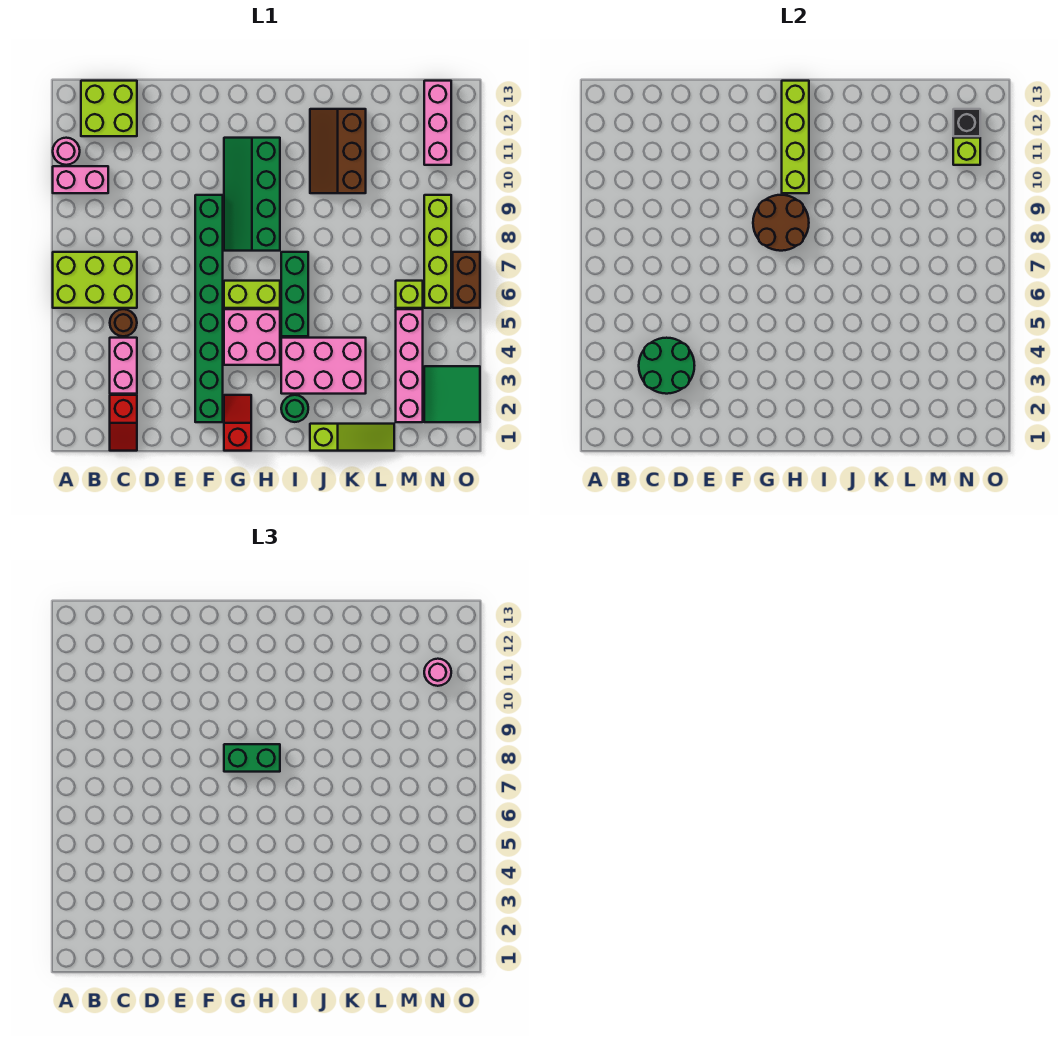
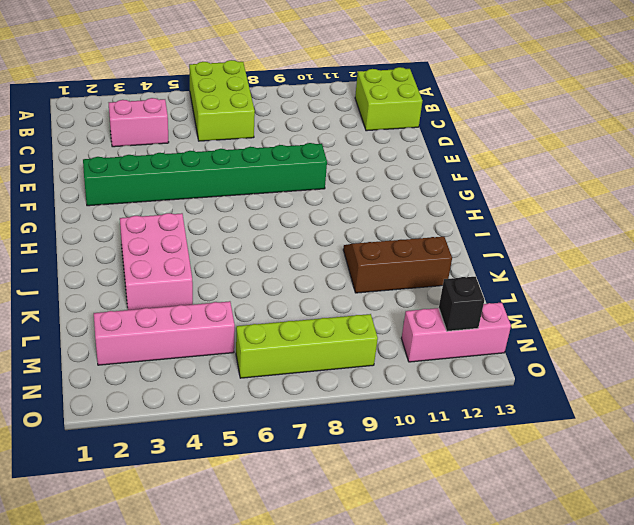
none -> pink brick A10:B10 level 1
none -> pink round brick A11 level 1
none -> red slope C1:C2 level 1 top 2
none -> brown round brick C5 level 1

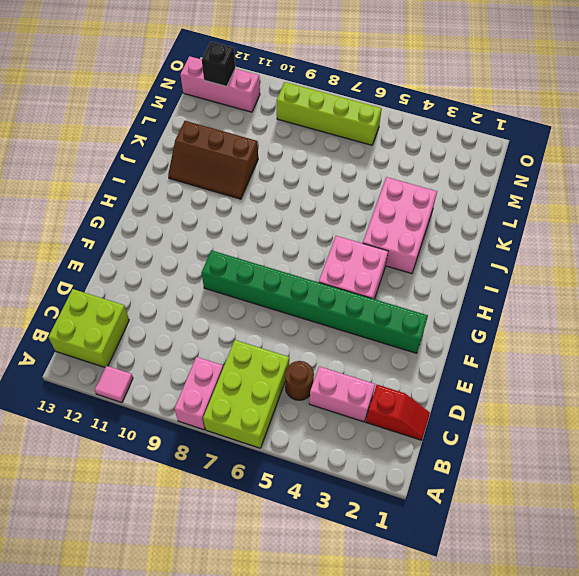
pink brick A8:B8 level 1 -> pink brick A10:B10 level 1
pink tile A11 level 1 -> pink round brick A11 level 1
none -> red slope G1:G2 level 1 top 1
none -> lime brick G6:H6 level 1
none -> green slope G8:H11 level 1 top H
none -> green round brick I2 level 1

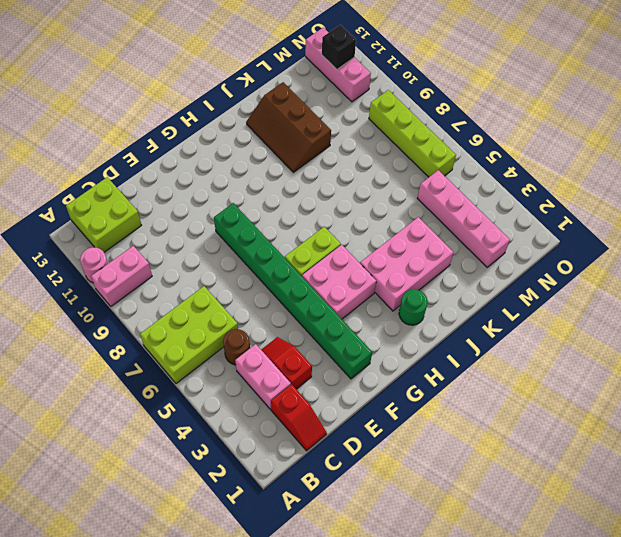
red slope D3:D4 level 1 top 3 -> red slope G1:G2 level 1 top 1
none -> green slope G8:H11 level 1 top H
none -> green brick I5:I7 level 1
none -> lime slope J1:L1 level 1 top J
none -> lime brick M6 level 1

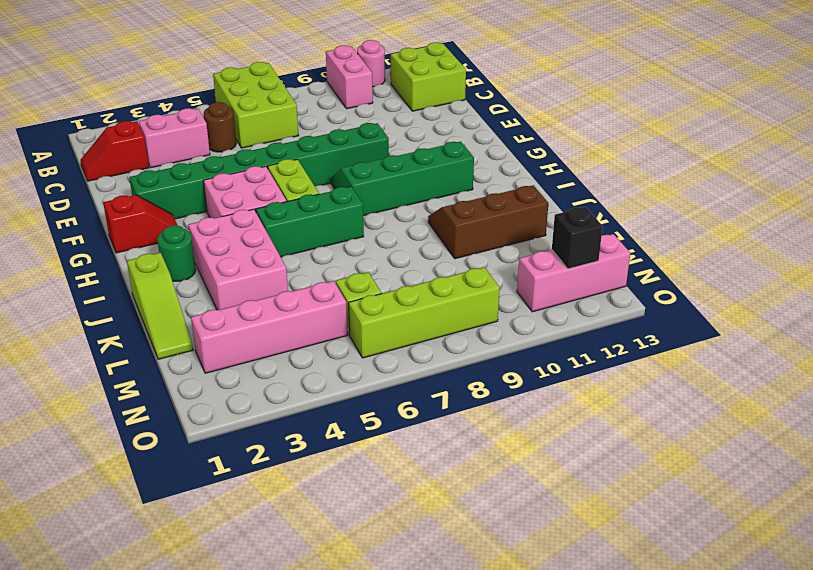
none -> green tile N2:O3 level 1
none -> brown brick O6:O7 level 1
none -> green round brick C3:D4 level 2
none -> brown round brick G8:H9 level 2

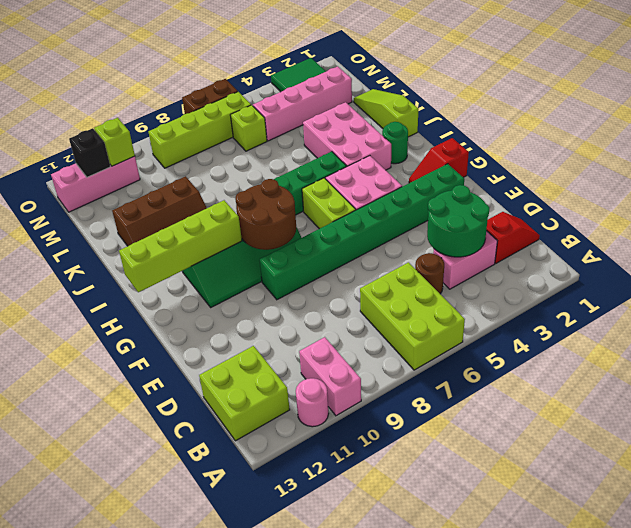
none -> green brick G8:H8 level 3
none -> pink round brick N11 level 3

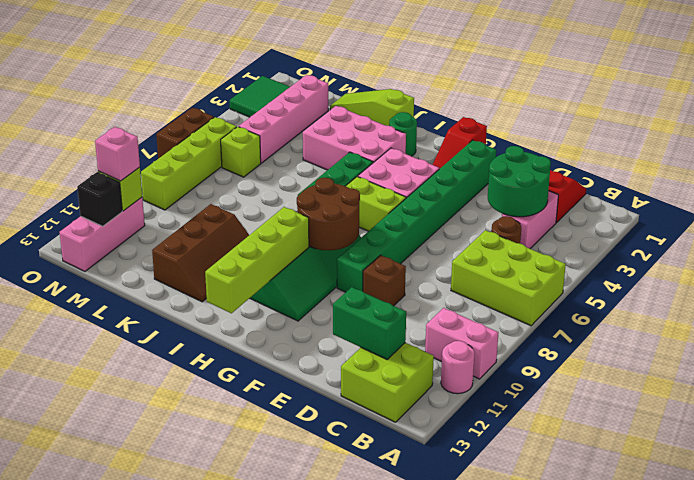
green brick C12:D12 level 2 -> green brick G8:H8 level 3
brown brick E9 level 1 -> none
pink brick N11 level 3 -> pink round brick N11 level 3

